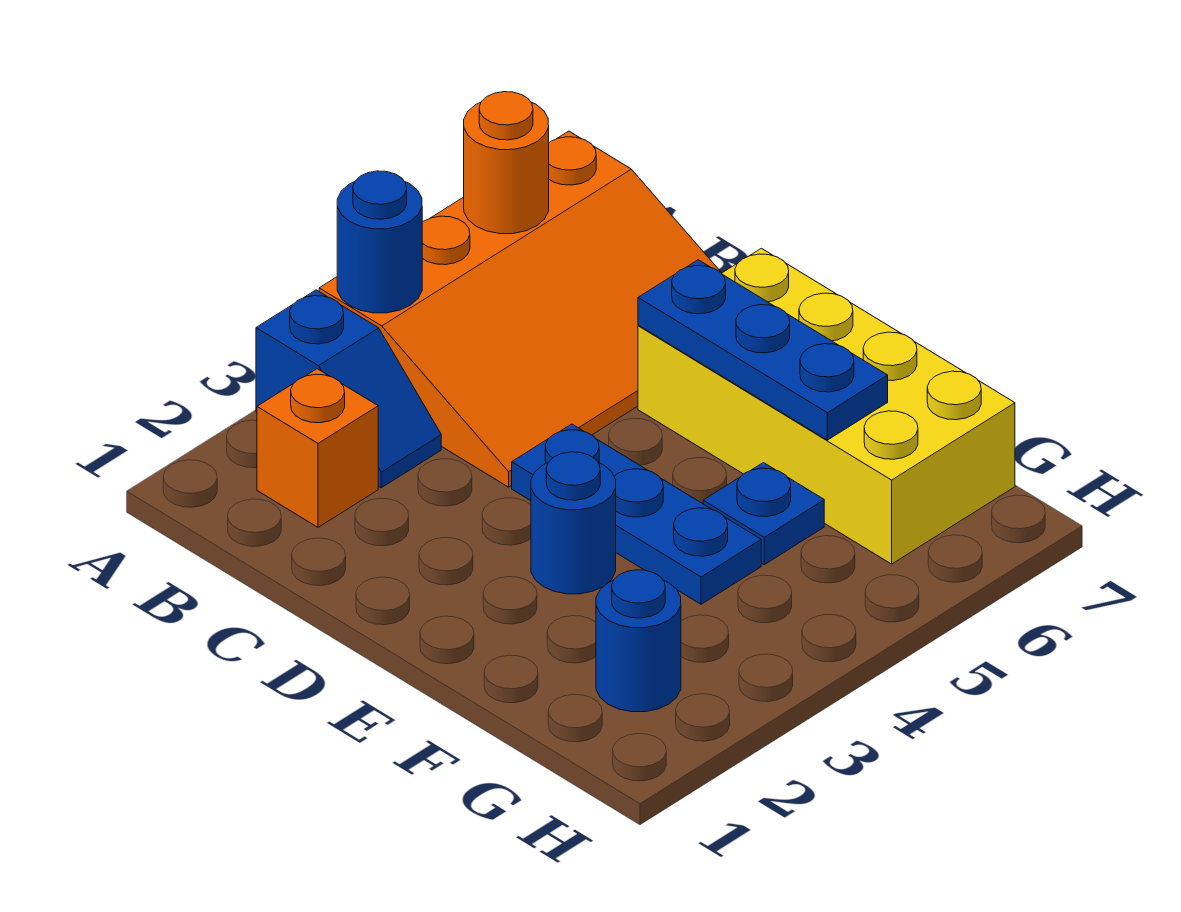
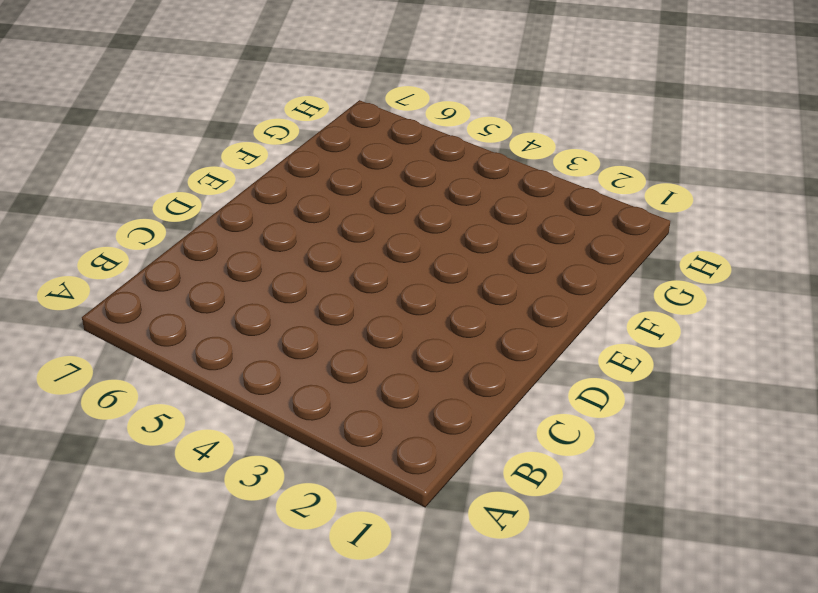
none -> blue slope A3:B3 level 1 top A
none -> orange slope A4:C7 level 1 top A

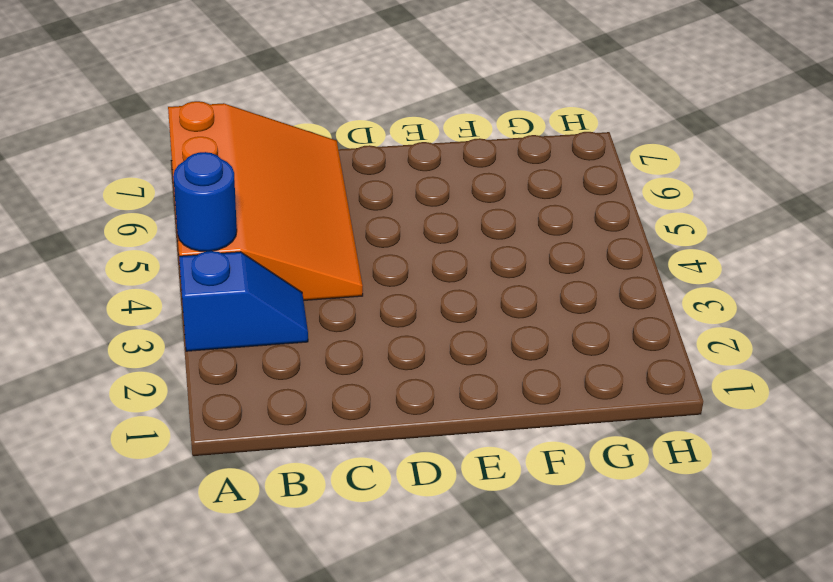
none -> orange brick B2 level 1
none -> blue plate D4:F4 level 1

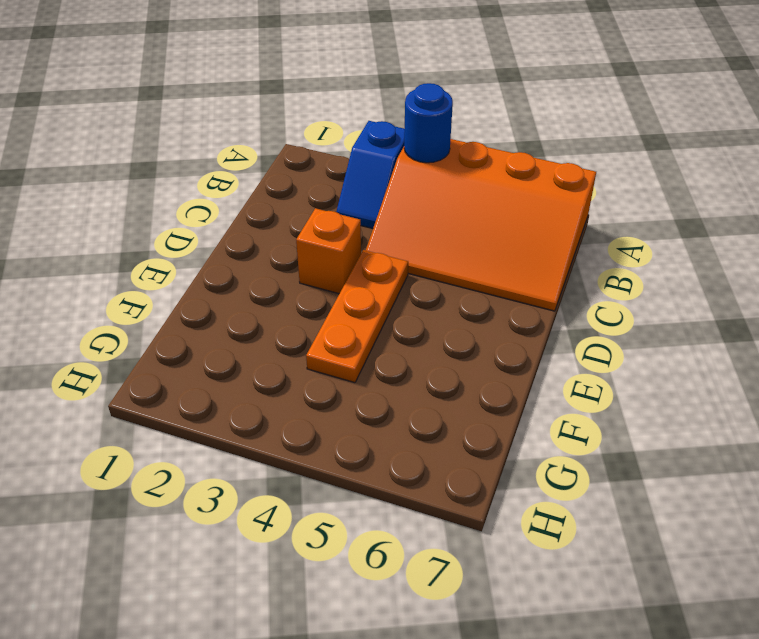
orange brick D3 level 1 -> orange brick B2 level 1
orange plate D4:F4 level 1 -> blue plate D4:F4 level 1
none -> yellow brick D6:G7 level 1
none -> blue round brick E3 level 1

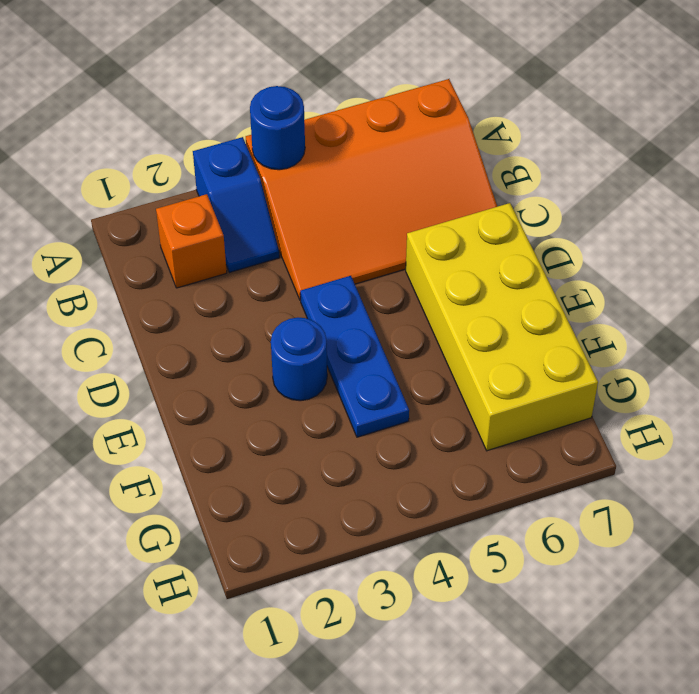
none -> blue plate F5 level 1
none -> blue round brick G2 level 1

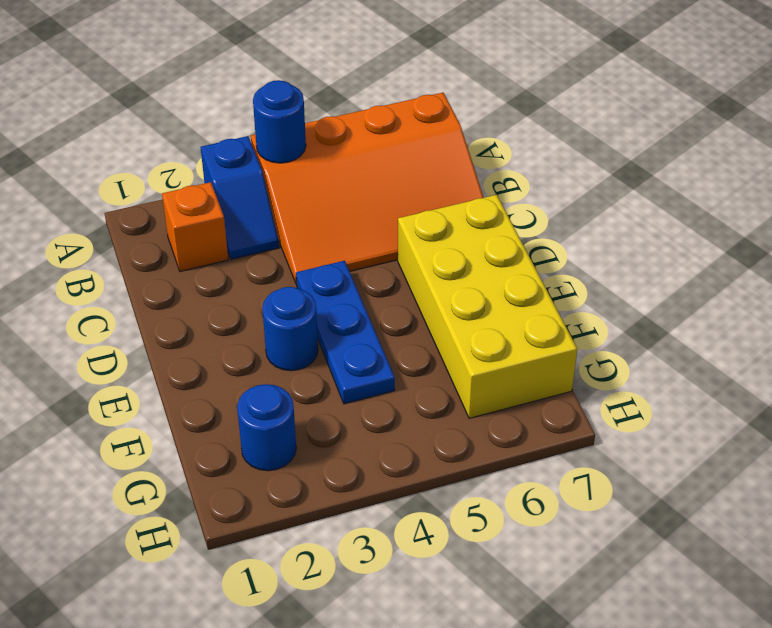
none -> blue plate F5 level 1
none -> orange round brick A6 level 2

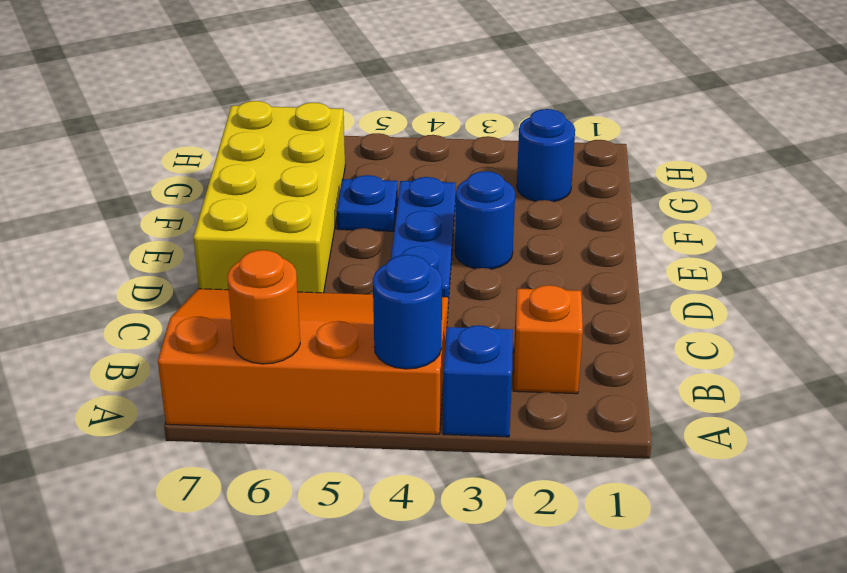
none -> blue plate D6:F6 level 2

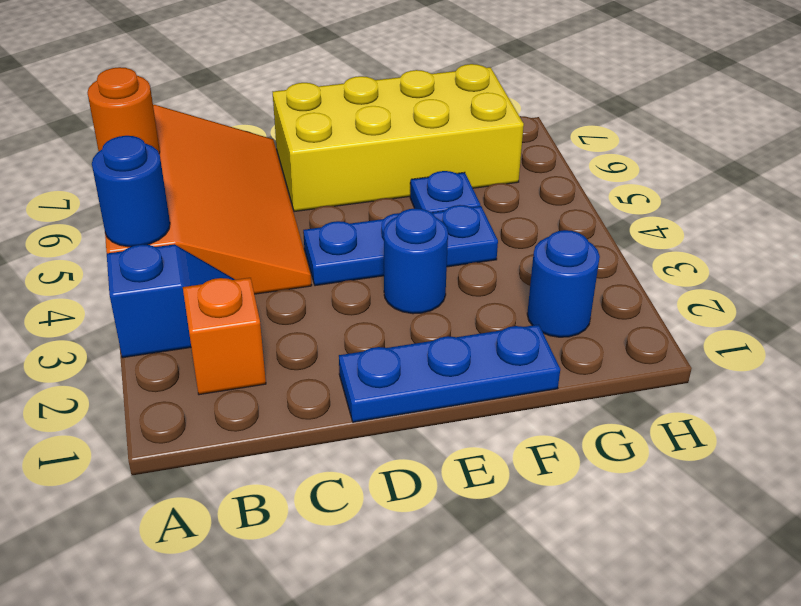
blue plate D1:F1 level 1 -> blue plate D6:F6 level 2

